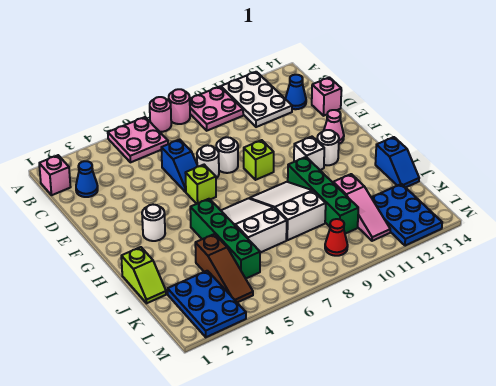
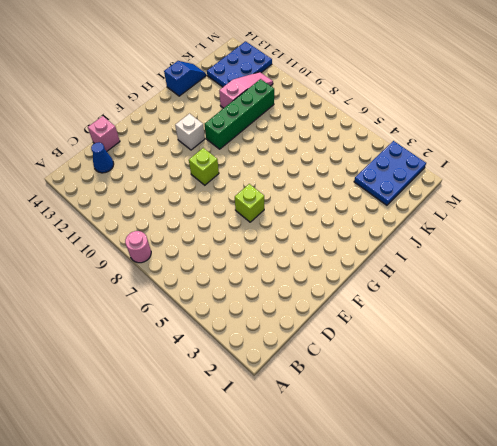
none -> pink plate A5:B6 level 1
none -> pink round brick A7 level 1
none -> pink plate A9:B10 level 1

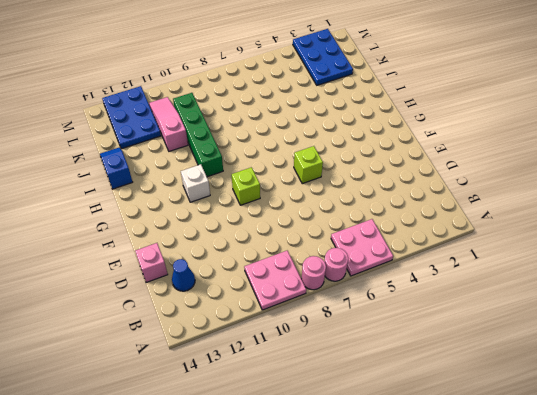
none -> white plate A11:C12 level 1
none -> pink brick B1 level 1
none -> blue cone C2 level 1

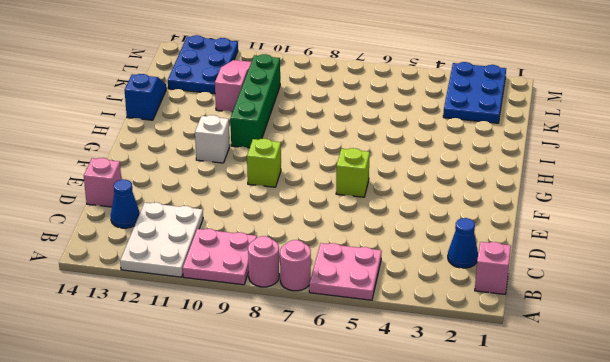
none -> blue slope D6:E6 level 1 top D
none -> white round brick E7 level 1
none -> white round brick E8 level 1

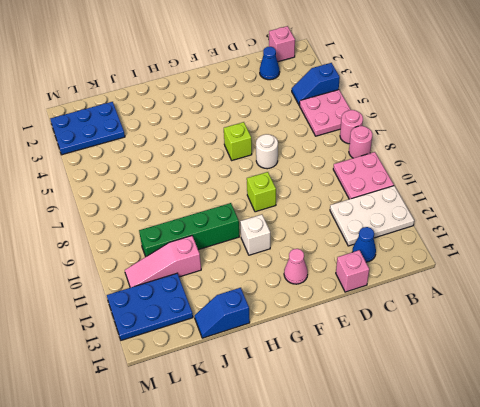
blue slope A4:B4 level 1 top A -> blue slope D6:E6 level 1 top D
none -> white round brick E8 level 1
none -> white round brick G3 level 1
none -> white round brick G12 level 1

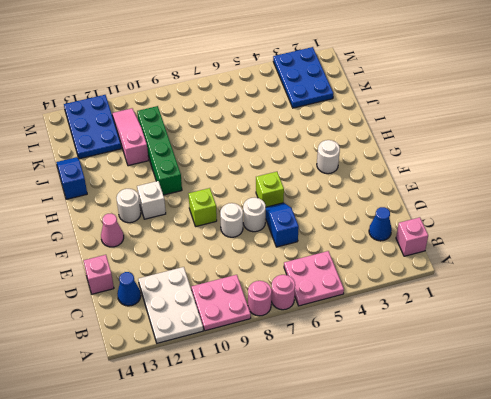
none -> green brick H5:K5 level 1
none -> white slope H6:J7 level 1 top J
none -> white slope H8:J9 level 1 top J

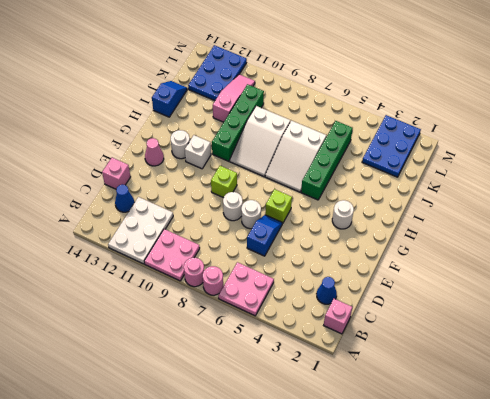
none -> lime slope I1:J1 level 1 top I
none -> brown slope J4:L4 level 1 top J
none -> red cone L9 level 1

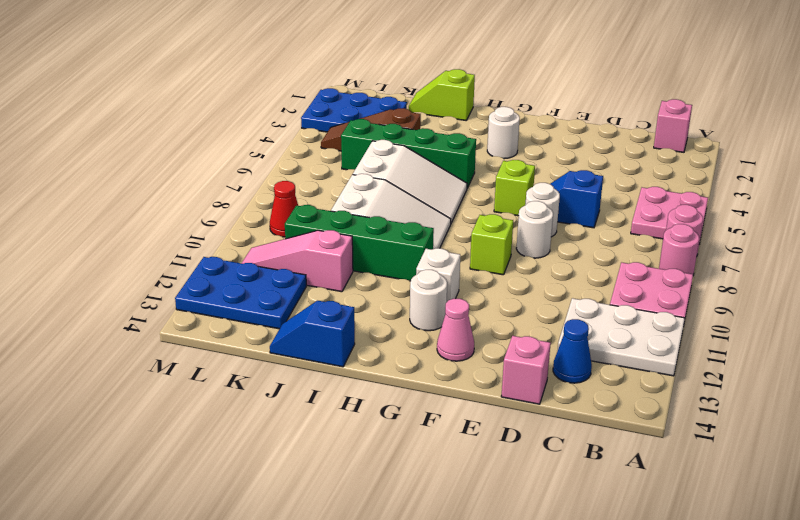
none -> blue cone C2 level 1

